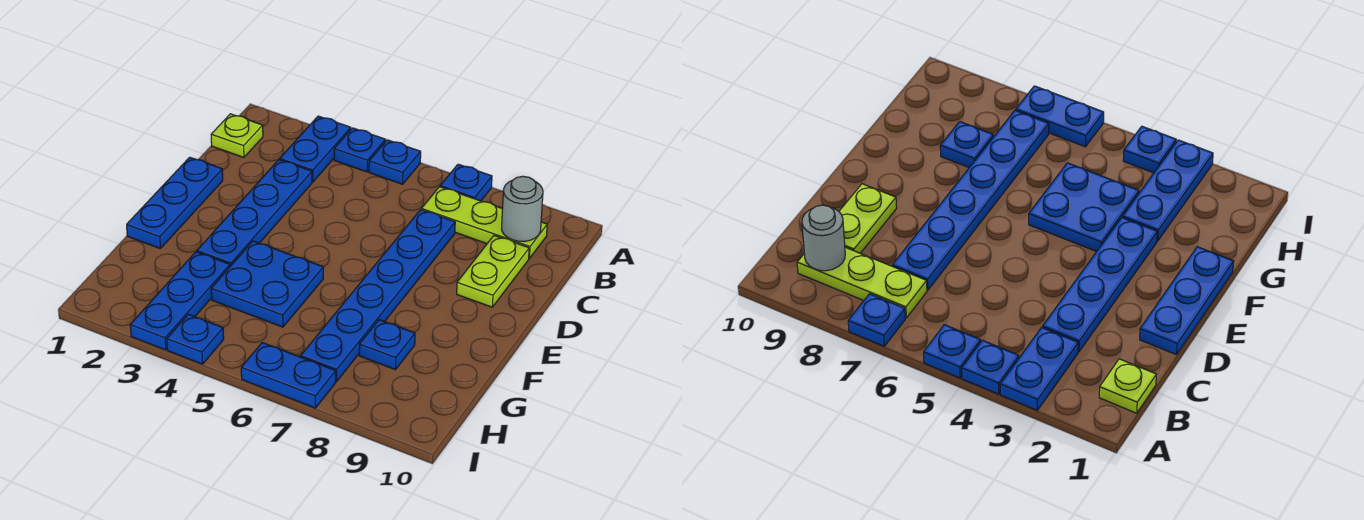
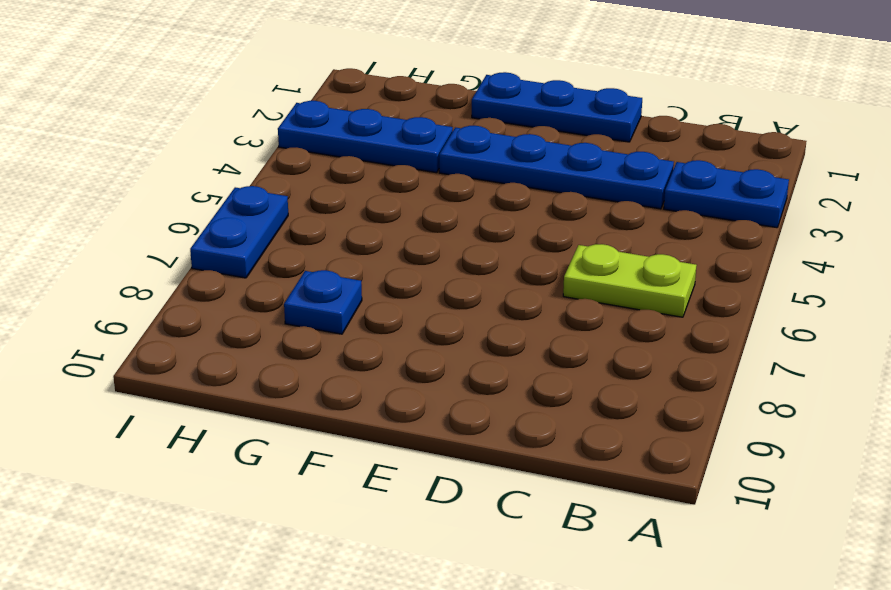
lime plate B6:C6 level 1 -> lime plate C9:D9 level 1
none -> blue plate A4 level 1
none -> blue plate A5 level 1
none -> blue plate A7 level 1

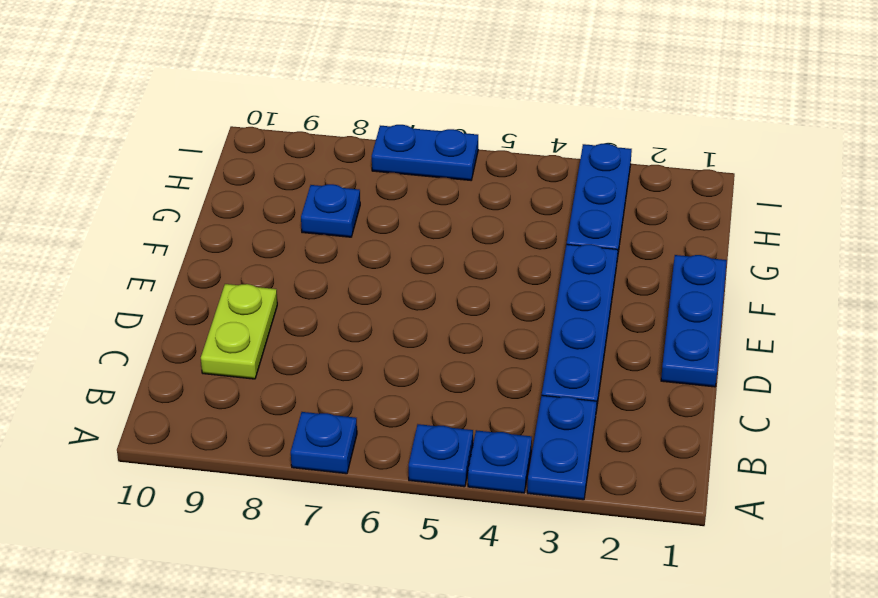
none -> lime plate B1 level 1
none -> lime plate B7:B9 level 1
none -> blue plate C7:H7 level 1

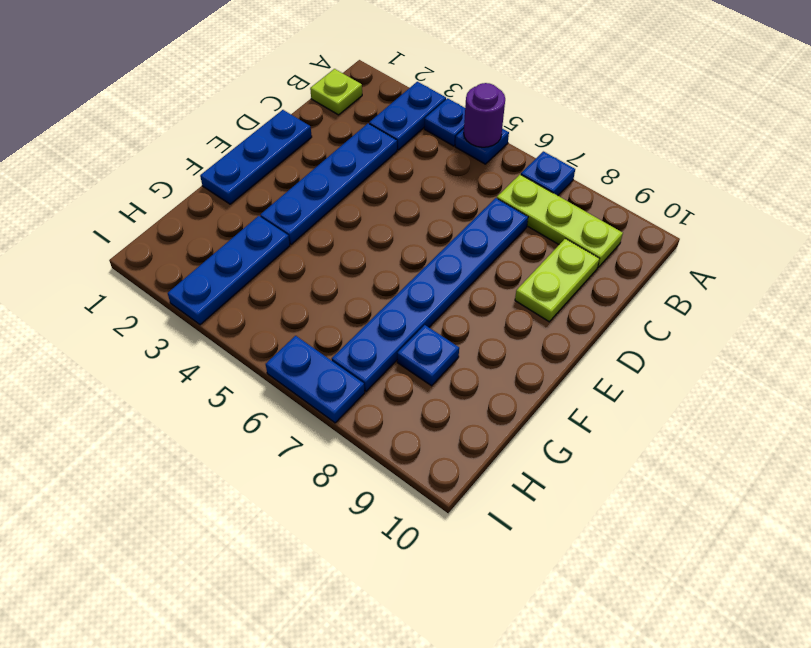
purple round brick A5 level 2 -> none
none -> blue plate F4:G5 level 1
none -> blue plate I4 level 1
none -> grey round brick B9 level 2

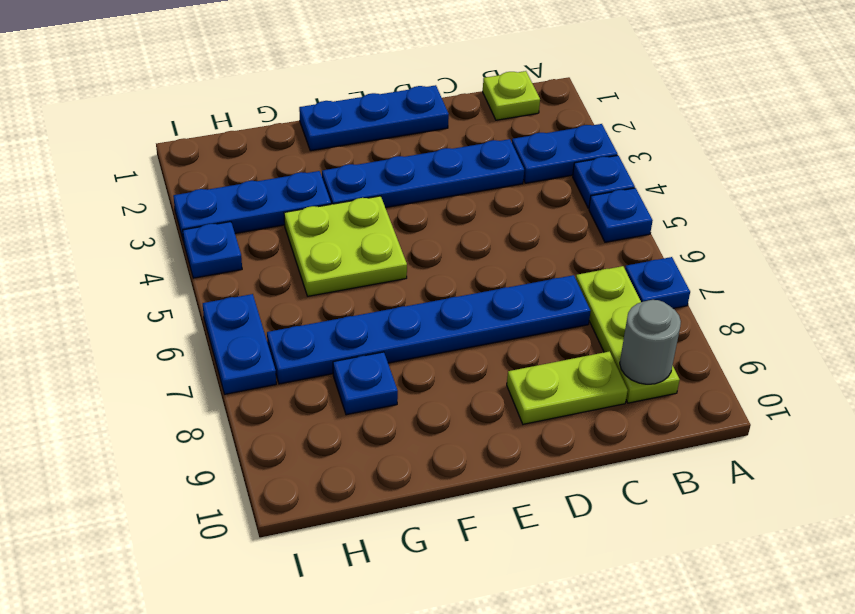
lime plate F4:G5 level 1 -> blue plate F4:G5 level 1

